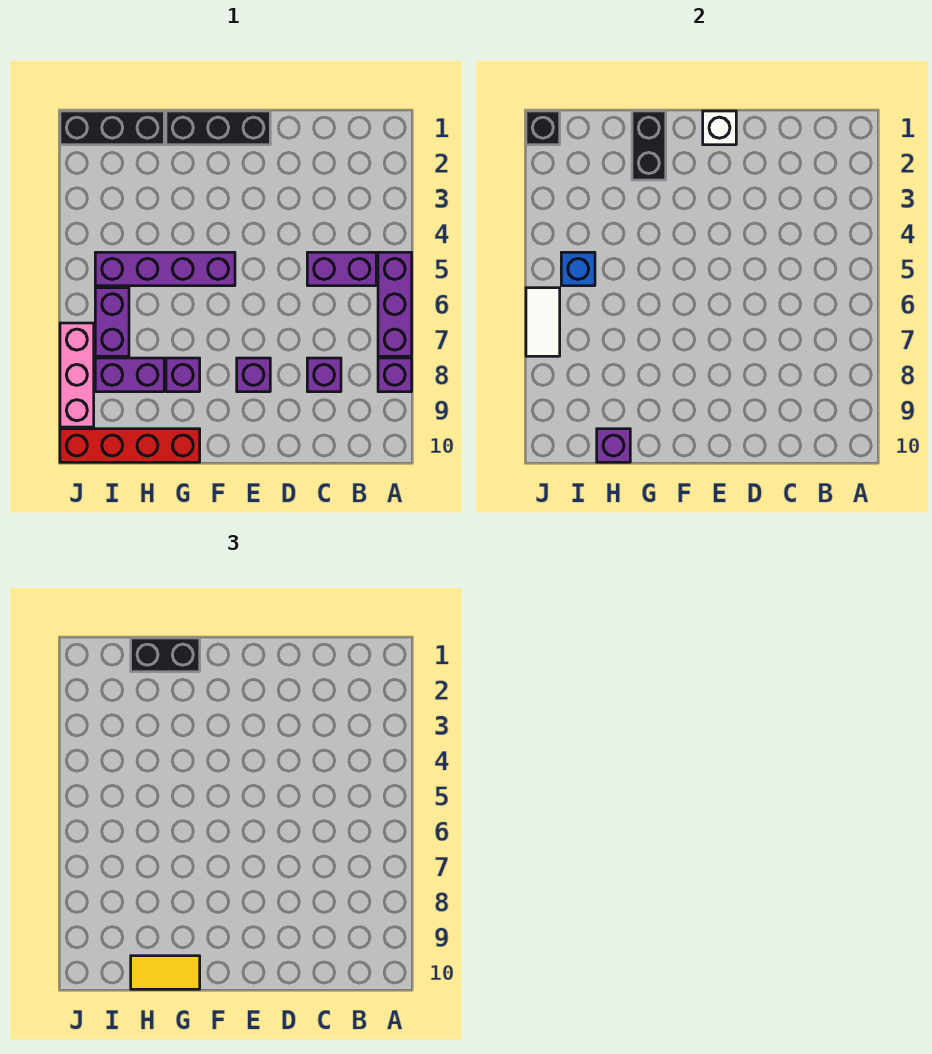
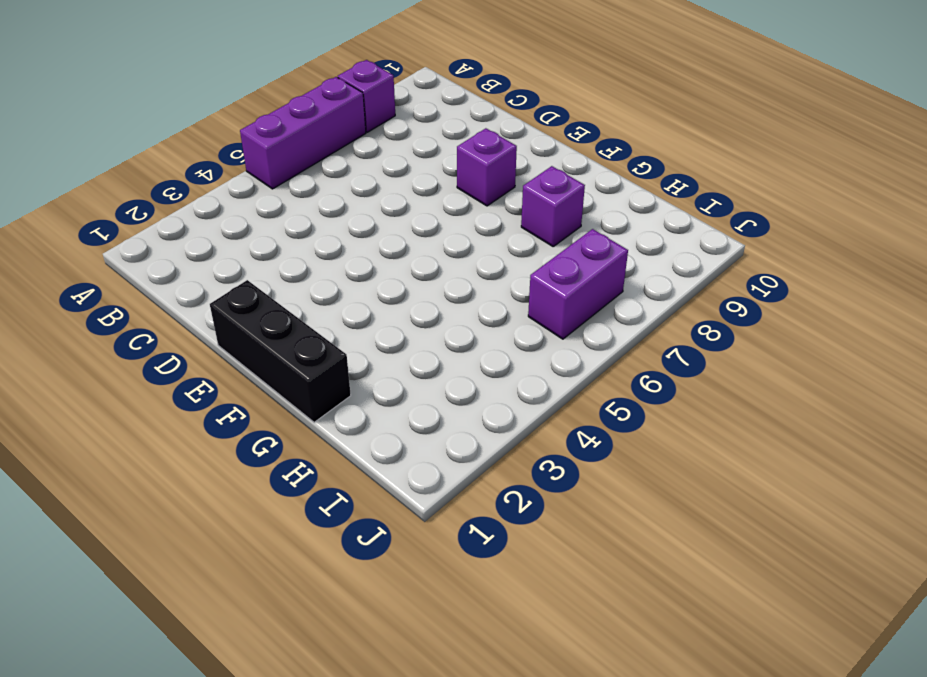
none -> purple brick B5:C5 level 1
none -> purple brick C8 level 1
none -> purple brick F5:I5 level 1

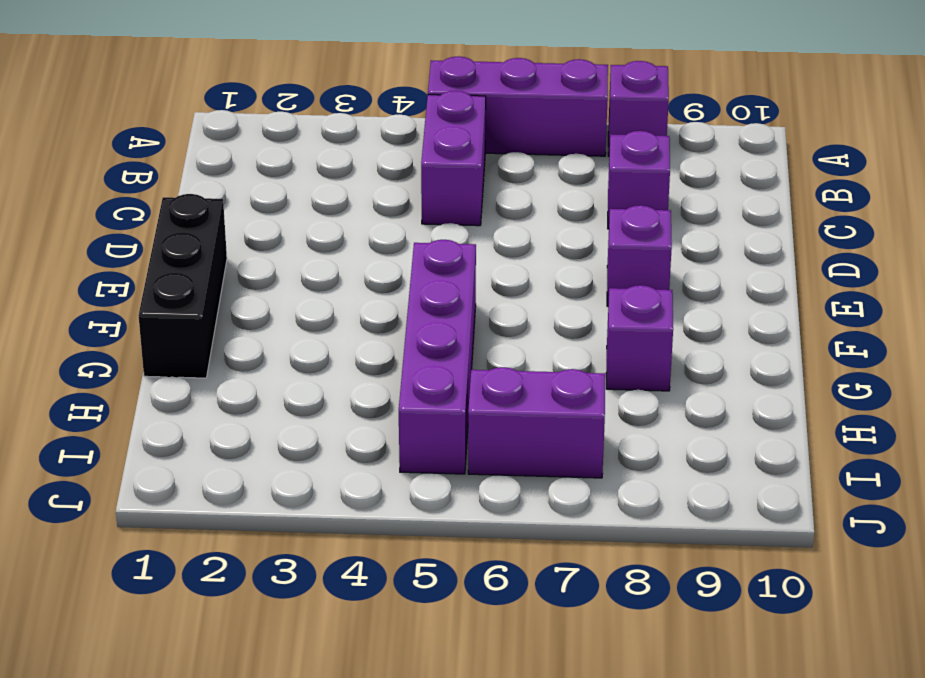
none -> red brick G10:J10 level 1
none -> black brick H1:J1 level 1
none -> purple brick H8:I8 level 1

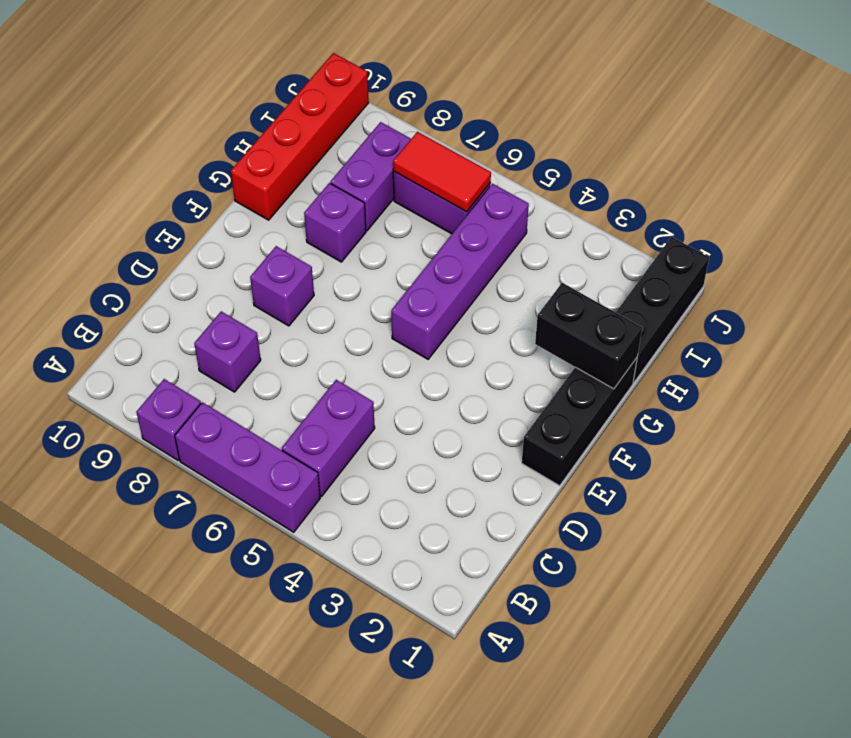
red tile I6:I7 level 2 -> none
none -> pink brick J7:J9 level 1
none -> white brick E1 level 2
none -> purple brick H10 level 2

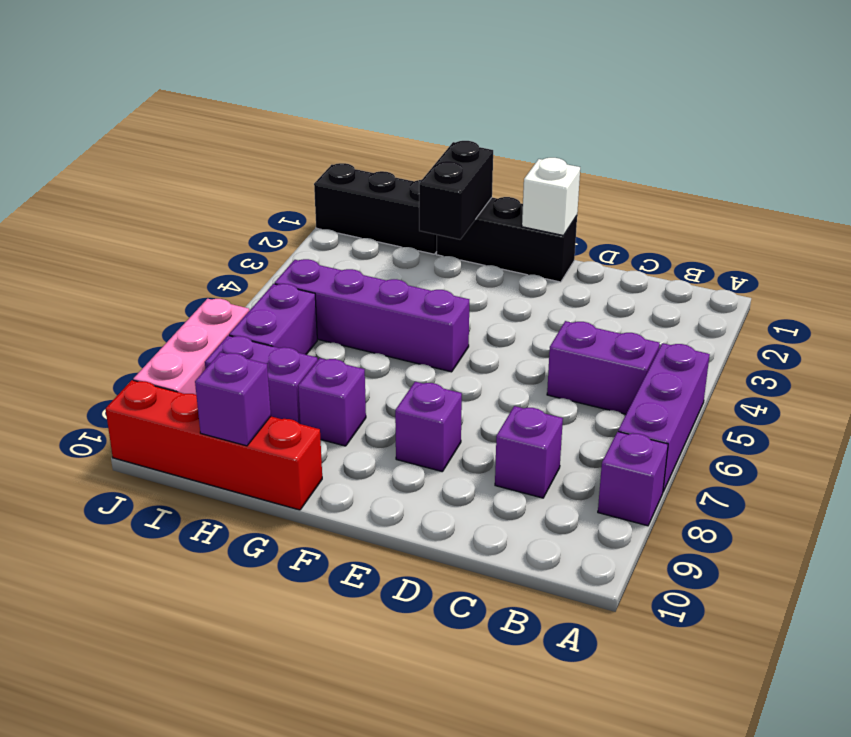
none -> blue brick I5 level 2
none -> black brick J1 level 2
none -> white tile J6:J7 level 2

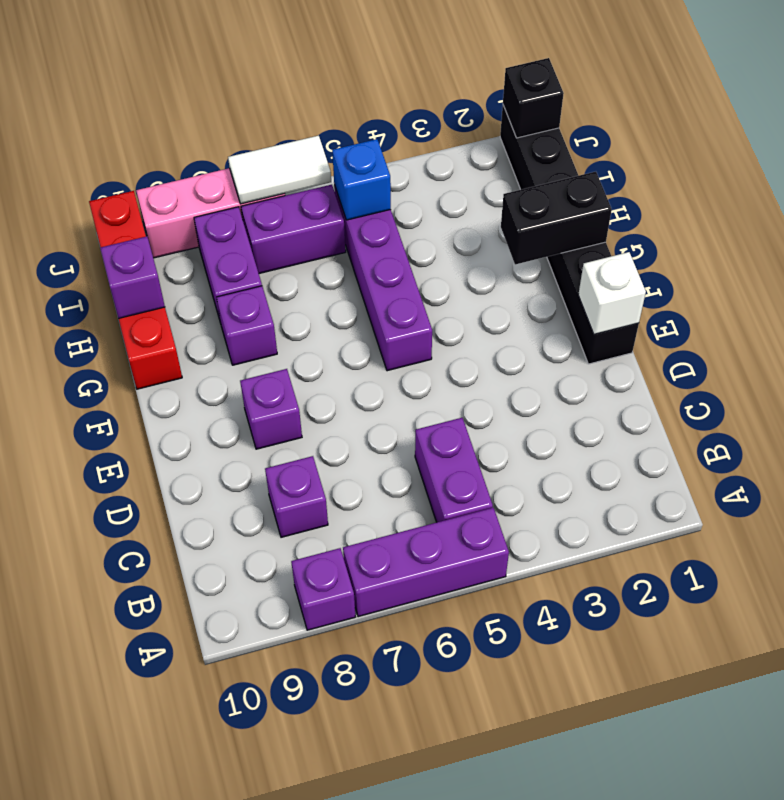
none -> black brick G1:H1 level 3
none -> yellow tile G10:H10 level 3

